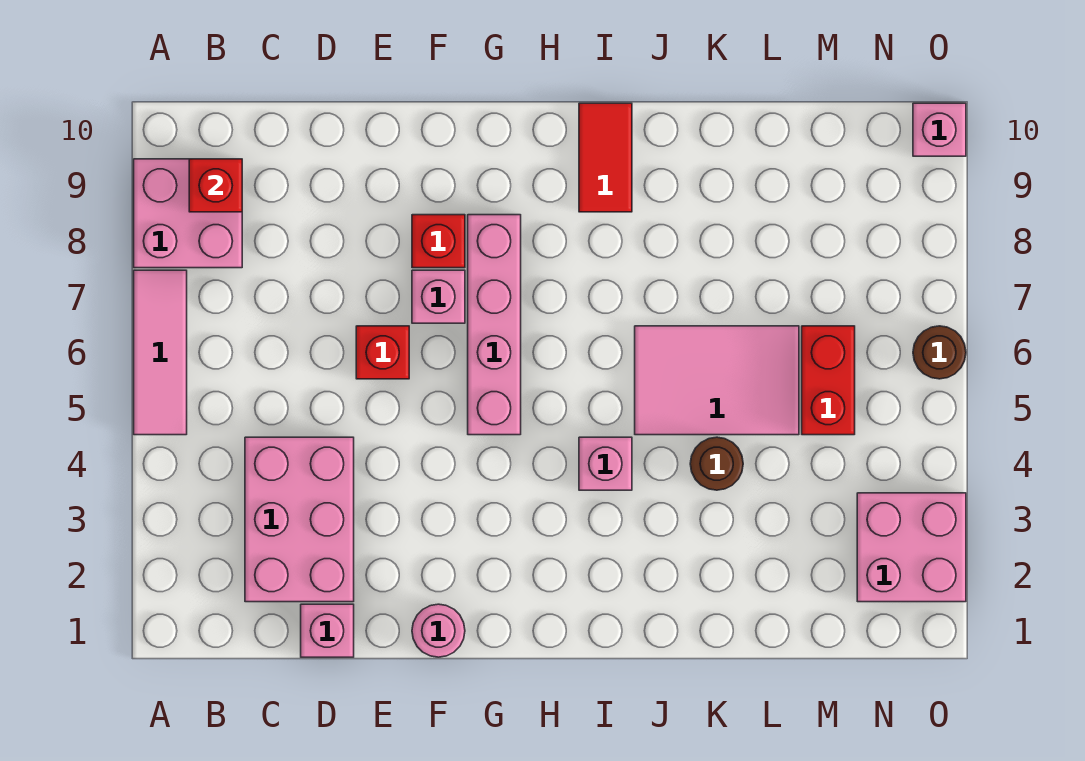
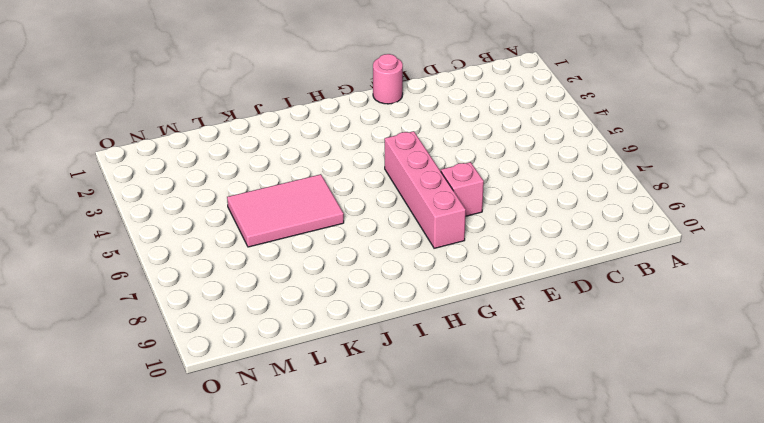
none -> pink tile A5:A7 level 1
none -> pink brick A8:B9 level 1
none -> pink brick C2:D4 level 1

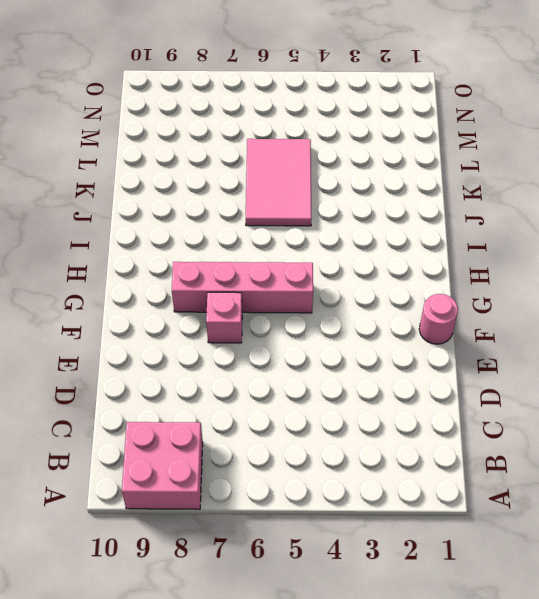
none -> pink tile A5:A7 level 1
none -> pink brick C2:D4 level 1
none -> pink brick D1 level 1

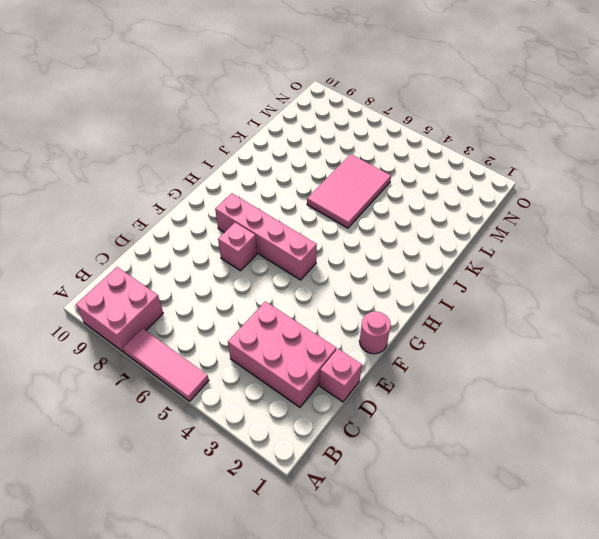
none -> red brick E6 level 1
none -> red brick F8 level 1
none -> pink brick I4 level 1

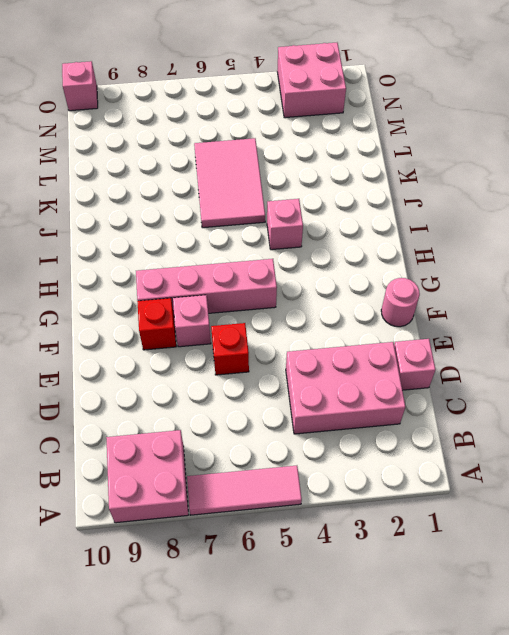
none -> red tile I9:I10 level 1
none -> brown round brick K4 level 1
none -> red brick M5:M6 level 1

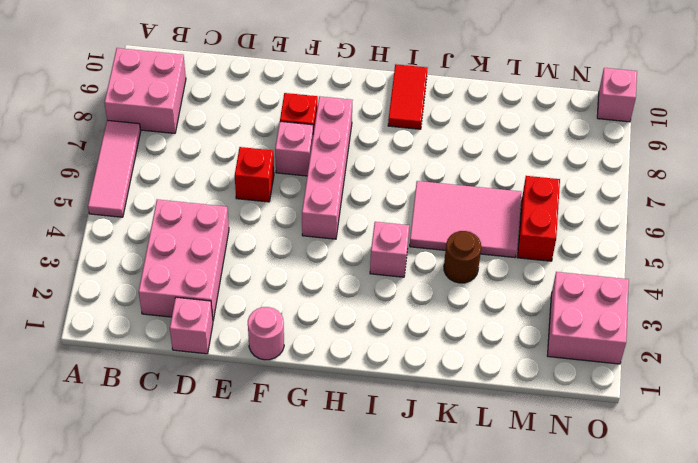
none -> brown round brick O6 level 1
none -> red brick B9 level 2

